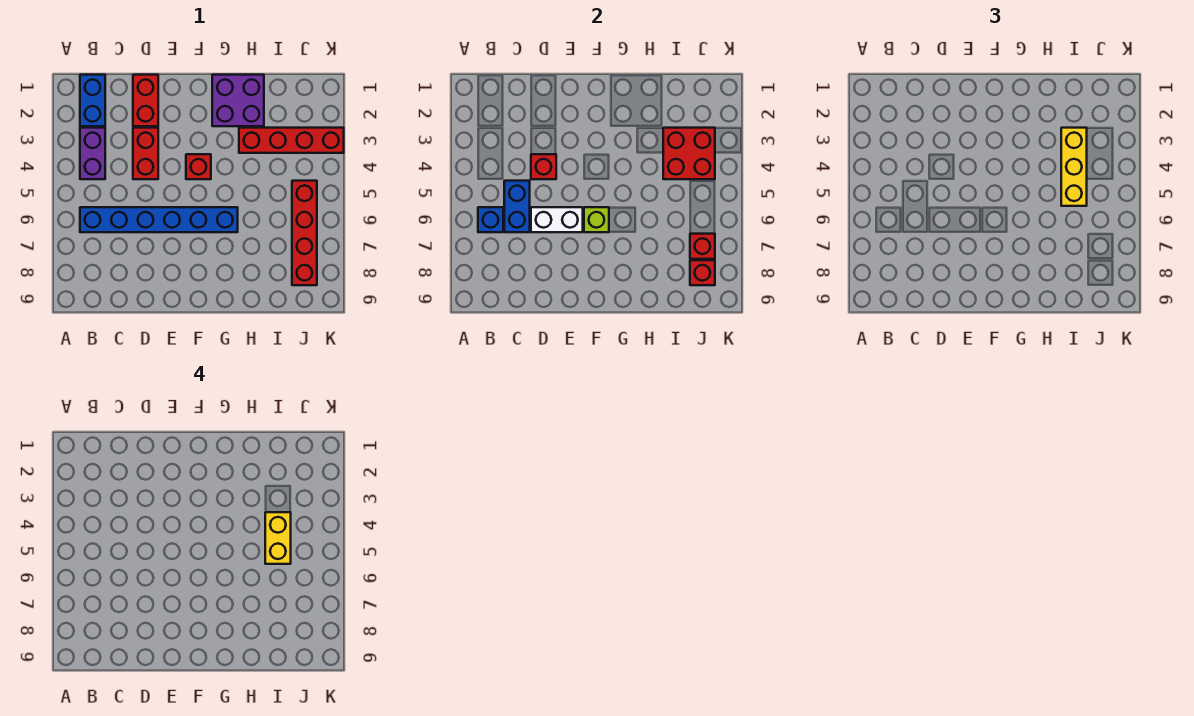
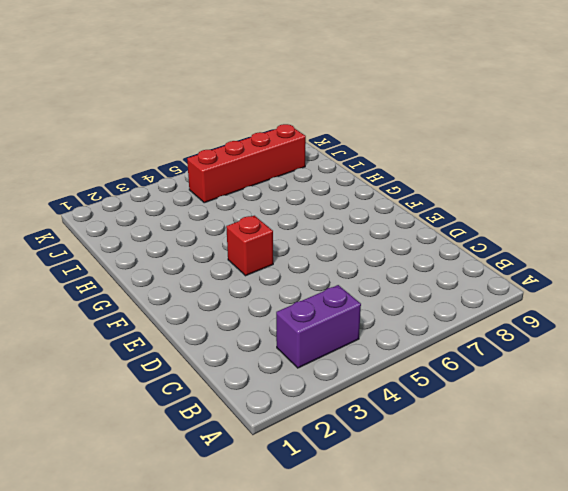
none -> blue brick B1:B2 level 1
none -> blue brick B6:G6 level 1
none -> red brick D1:D2 level 1

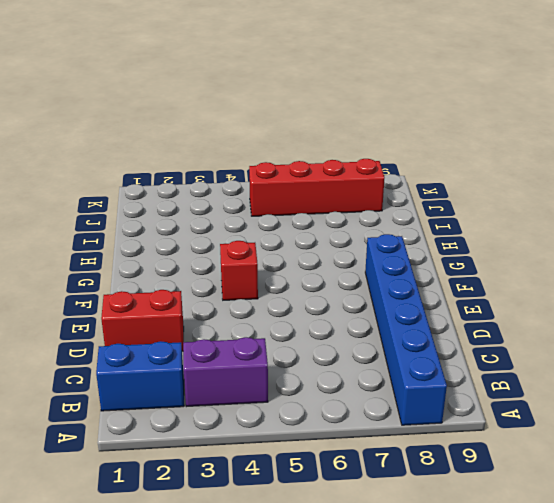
blue brick A8:F8 level 1 -> blue brick B6:G6 level 1
none -> red brick D3:D4 level 1
none -> purple brick G1:H2 level 1
none -> red brick H3:K3 level 1

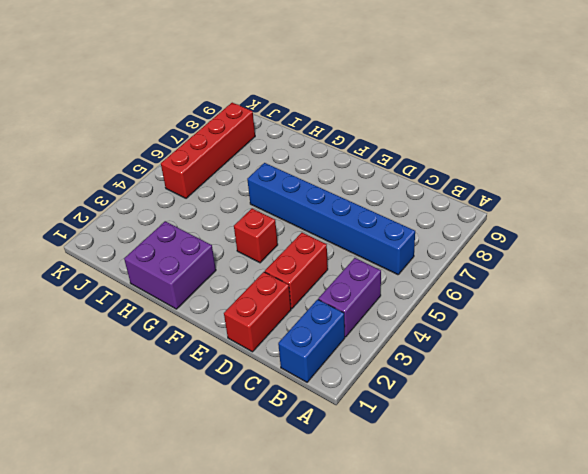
none -> red brick H3:K3 level 1
none -> blue brick B6 level 2
none -> blue brick C5:C6 level 2

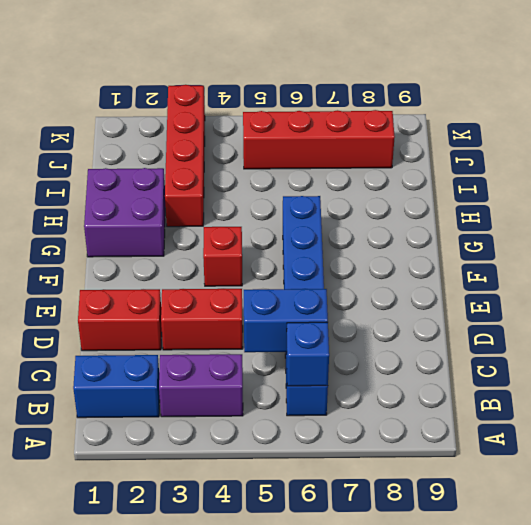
none -> red brick D4 level 2
none -> white brick D6:E6 level 2
none -> lime brick F6 level 2

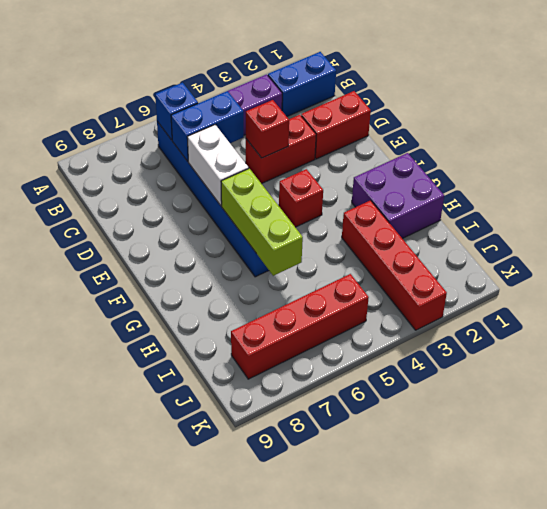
lime brick F6:H6 level 2 -> lime brick F6 level 2
none -> red brick I3:J4 level 2
none -> red brick J7 level 2
none -> red brick J8 level 2

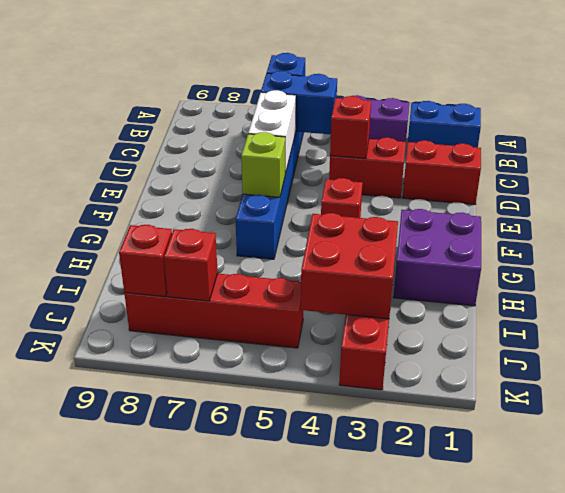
none -> yellow brick I3:I5 level 3
none -> yellow brick I4:I5 level 4

